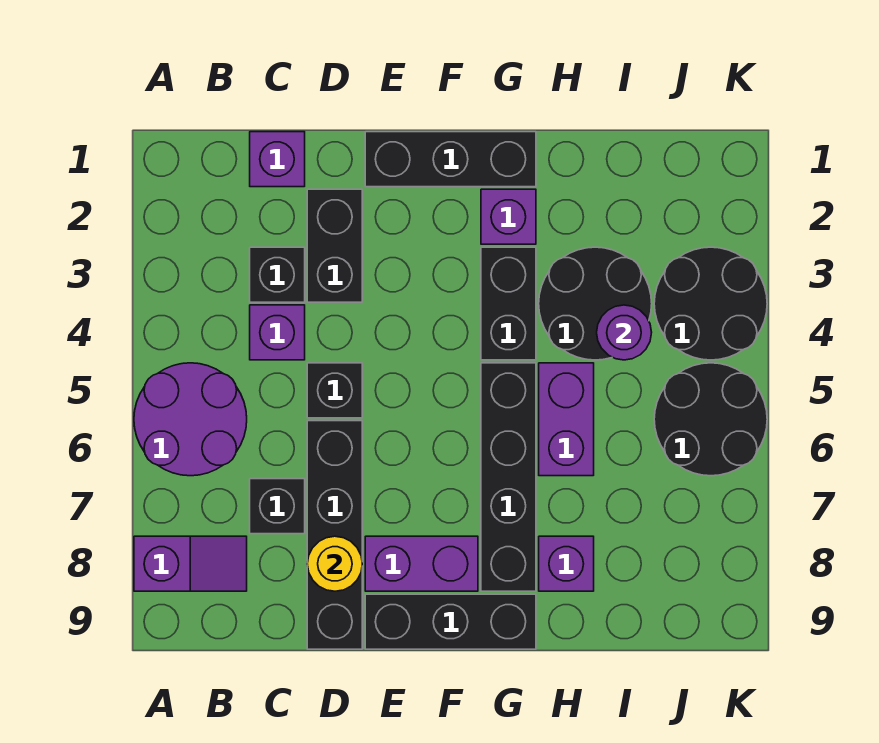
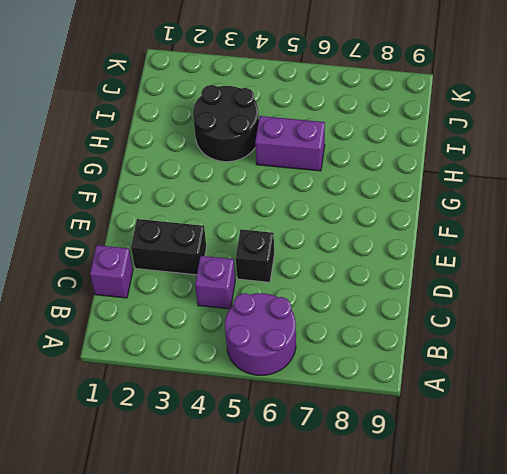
none -> purple slope A8:B8 level 1 top A
none -> black brick C3 level 1
none -> black brick C7 level 1

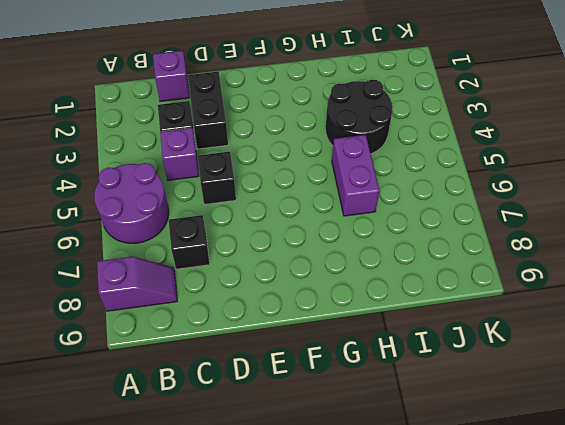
none -> black brick D6:D9 level 1
none -> black brick E1:G1 level 1
none -> purple brick E8:F8 level 1

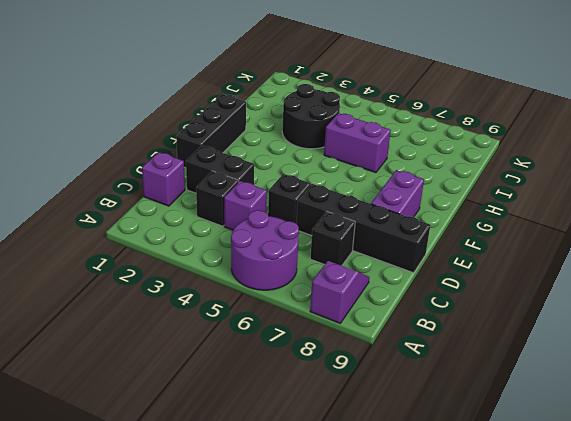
none -> black brick E9:G9 level 1
none -> purple brick G2 level 1
none -> black brick G3:G4 level 1

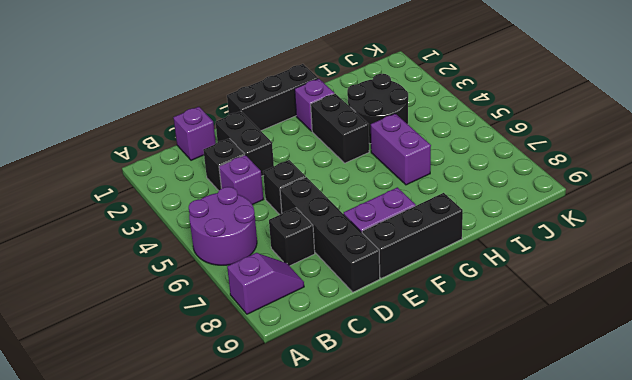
none -> black brick G5:G8 level 1
none -> purple brick H8 level 1
none -> black round brick J3:K4 level 1

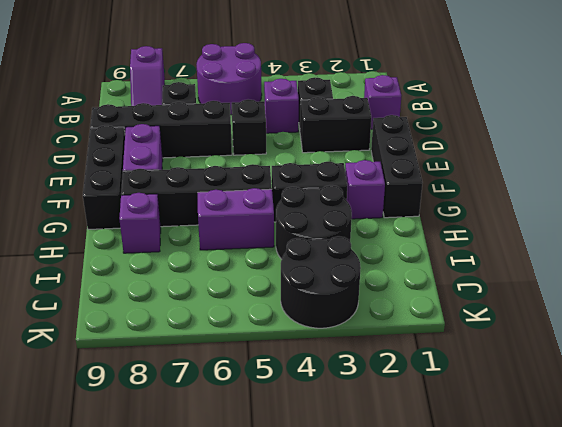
none -> black round brick J5:K6 level 1
none -> yellow round brick D8 level 2
none -> purple round brick I4 level 2

